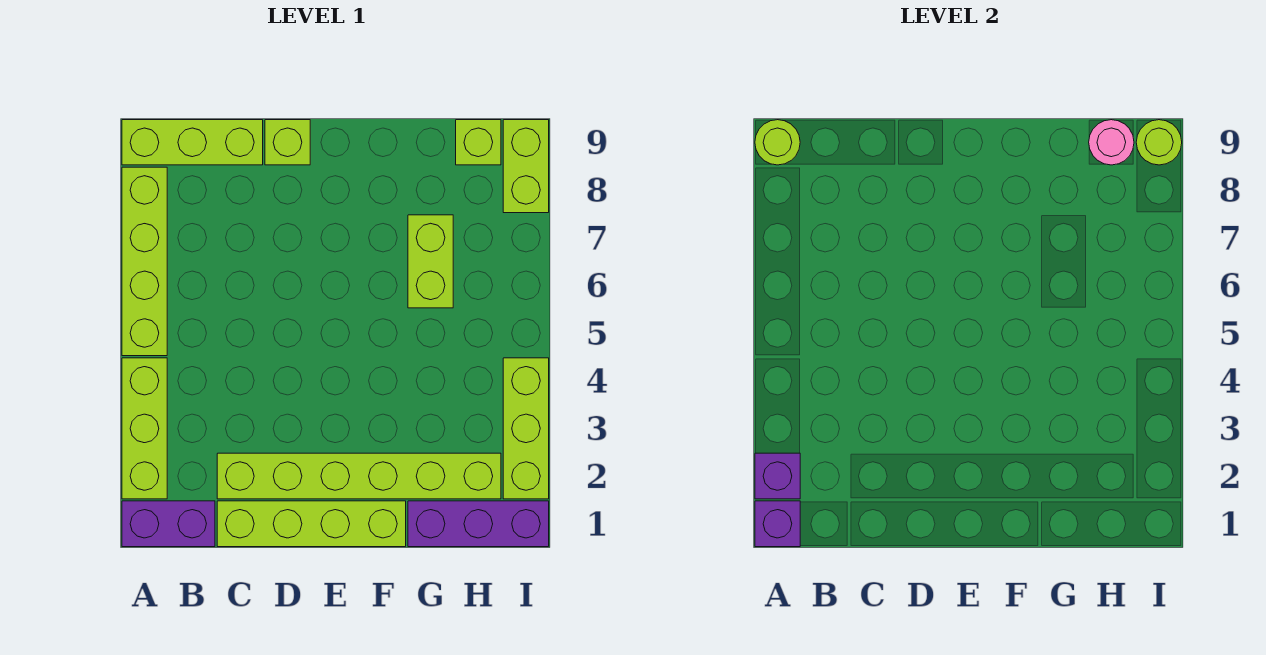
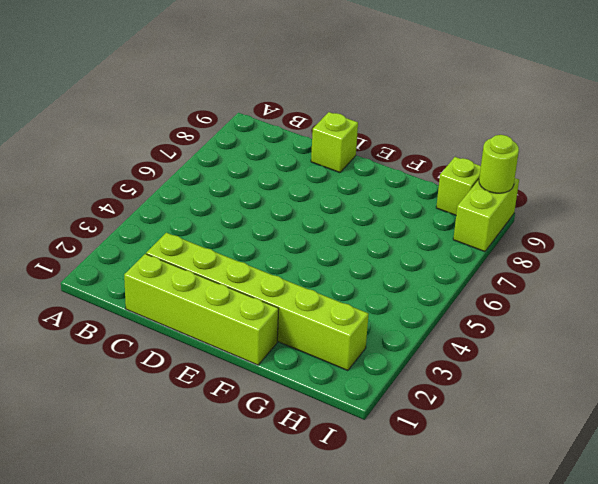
none -> purple brick A1:B1 level 1
none -> lime brick A2:A4 level 1
none -> lime brick A5:A8 level 1

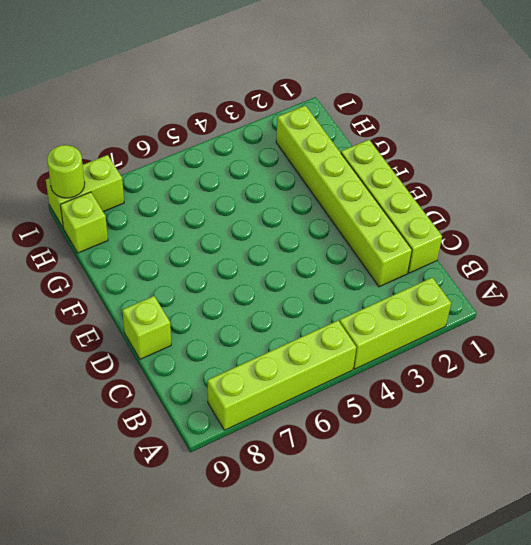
none -> purple brick A1:B1 level 1
none -> lime brick A9:C9 level 1
none -> purple brick G1:I1 level 1

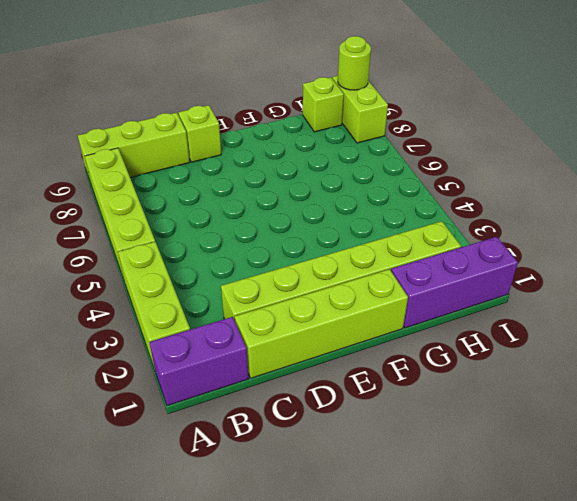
none -> lime brick G6:G7 level 1
none -> lime brick I2:I4 level 1
none -> purple brick A1 level 2

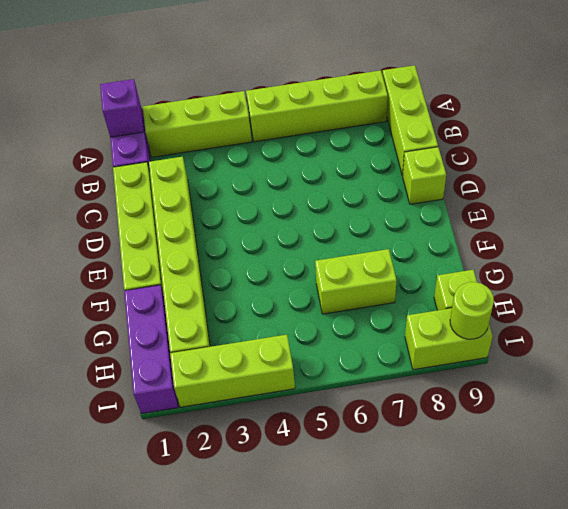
none -> purple brick A2 level 2
none -> lime round brick A9 level 2
none -> pink round brick H9 level 2

